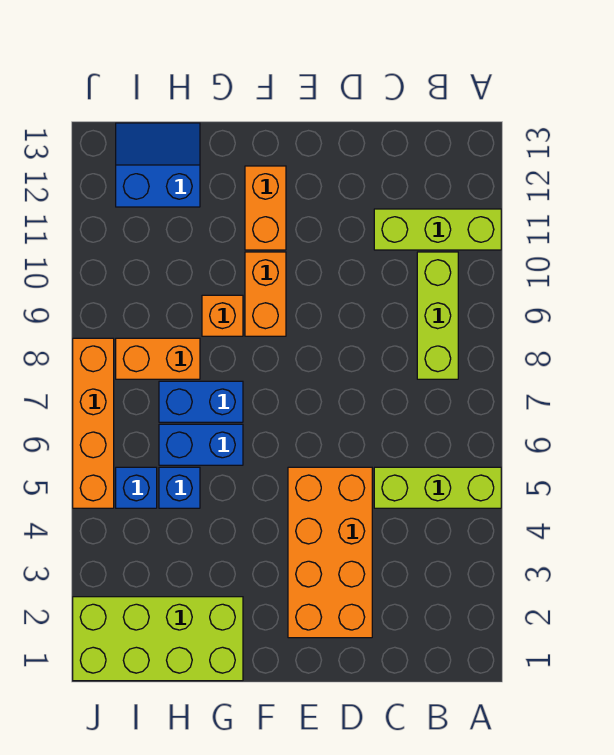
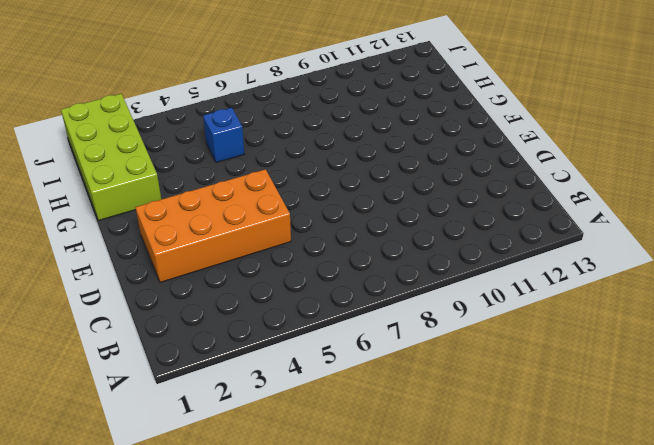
none -> lime brick A5:C5 level 1
none -> lime brick A11:C11 level 1
none -> lime brick B8:B10 level 1

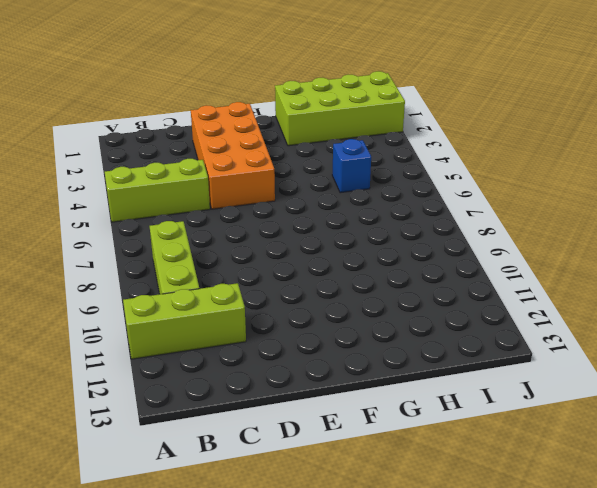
none -> orange brick F9:F10 level 1
none -> orange brick F11:F12 level 1
none -> blue brick G6:H6 level 1

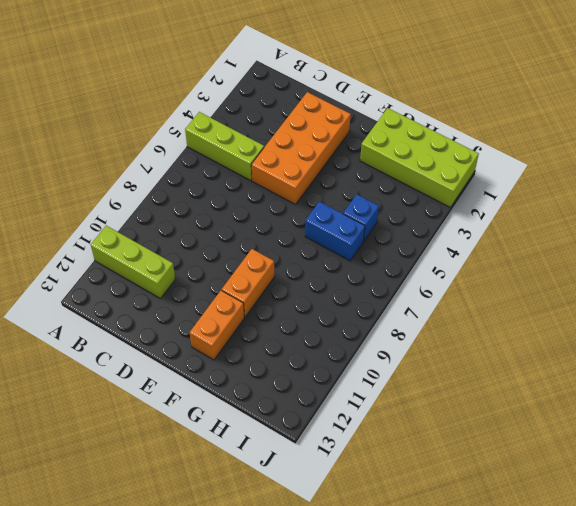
none -> lime brick B8:B10 level 1
none -> blue brick G7:H7 level 1
none -> orange brick G9 level 1

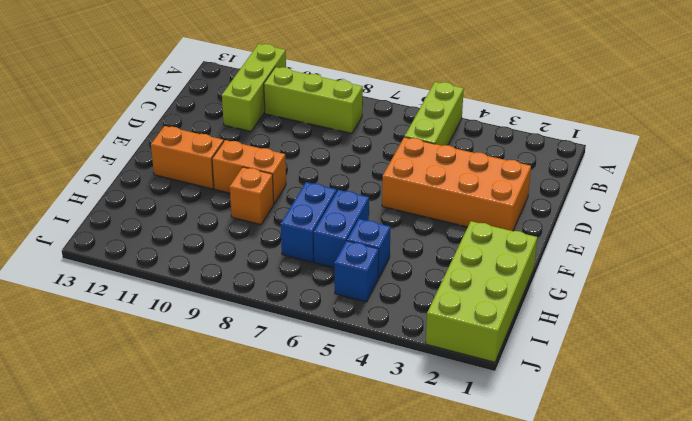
none -> orange brick H8:I8 level 1
none -> blue slope H12:I13 level 1 top 12
none -> orange brick J5:J8 level 1

